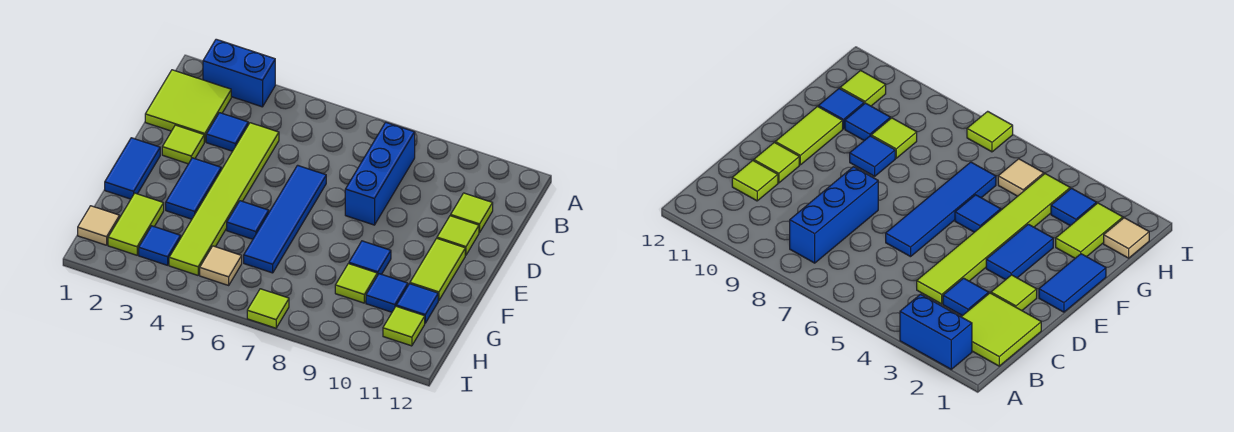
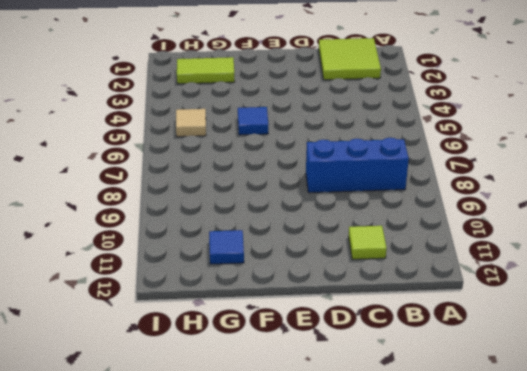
none -> blue brick A2:A3 level 1
none -> blue tile C3 level 1
none -> lime tile C4:H4 level 1

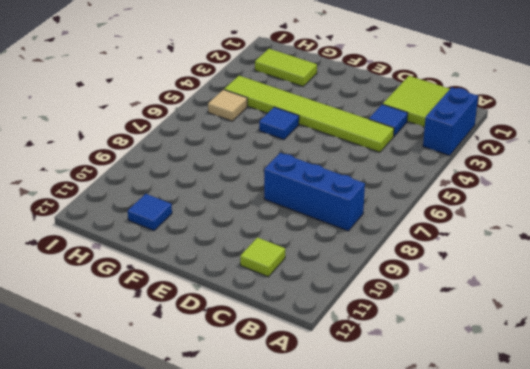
none -> lime tile D2 level 1
none -> blue tile D6:G6 level 1
none -> lime tile D11 level 1

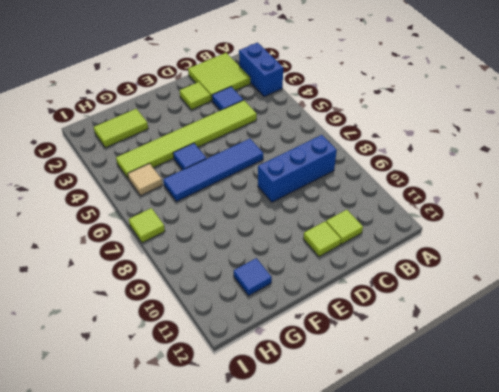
none -> blue tile E1:F1 level 1
none -> blue tile E3:F3 level 1
none -> lime tile E11:F11 level 1

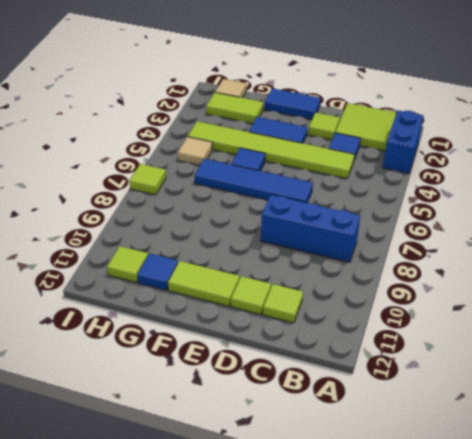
none -> blue tile F9 level 1
none -> lime tile G9 level 1
none -> blue tile G10 level 1

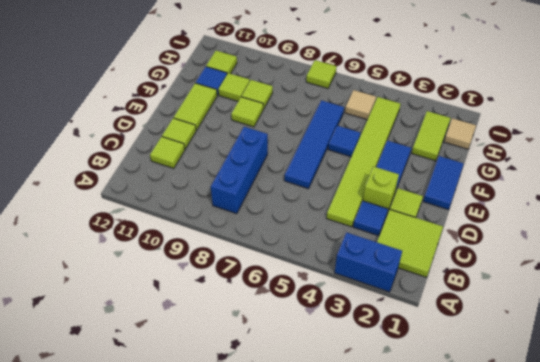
lime brick D3 level 1 -> none
lime tile F9 level 1 -> blue tile F9 level 1
lime tile G10 level 1 -> blue tile G10 level 1
none -> blue tile H3 level 1

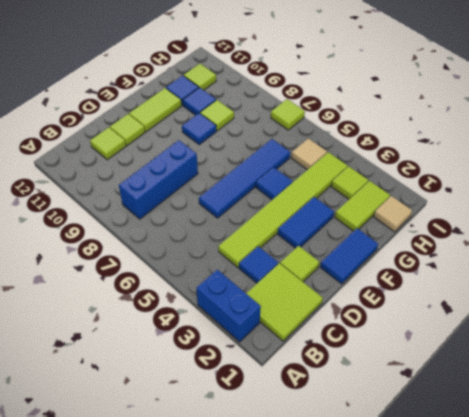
lime tile H3 level 1 -> blue tile H3 level 1

